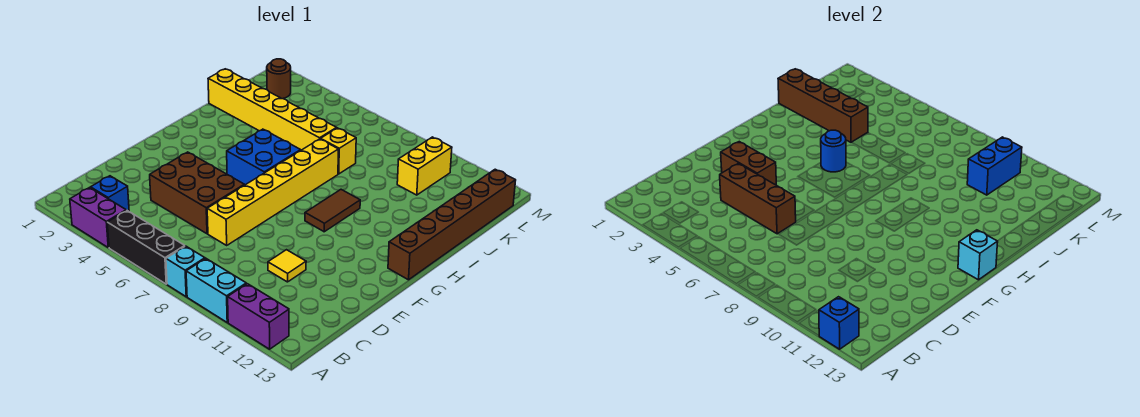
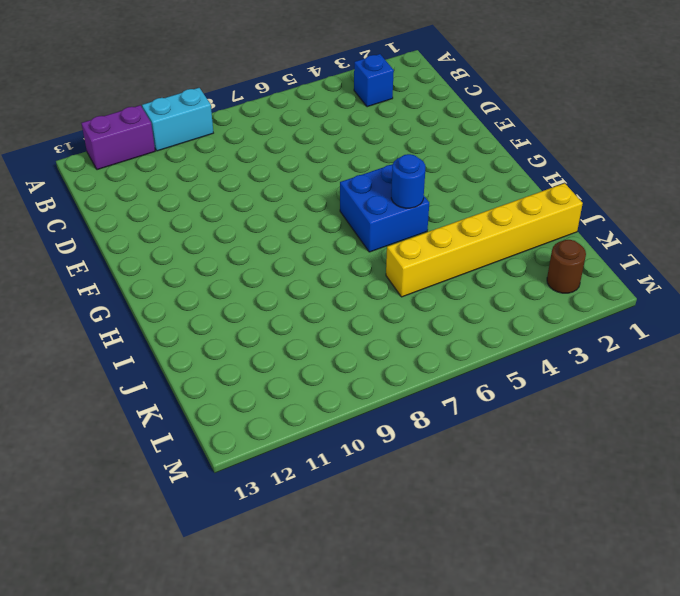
none -> purple brick A3:A4 level 1
none -> black brick A5:A7 level 1
none -> cyan brick A8 level 1

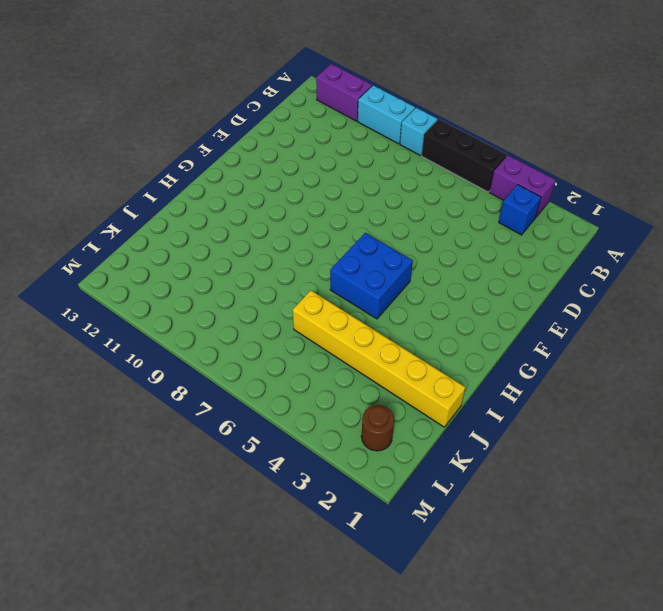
none -> brown brick D4:E6 level 1
none -> yellow brick D7:I7 level 1
none -> yellow tile D10 level 1

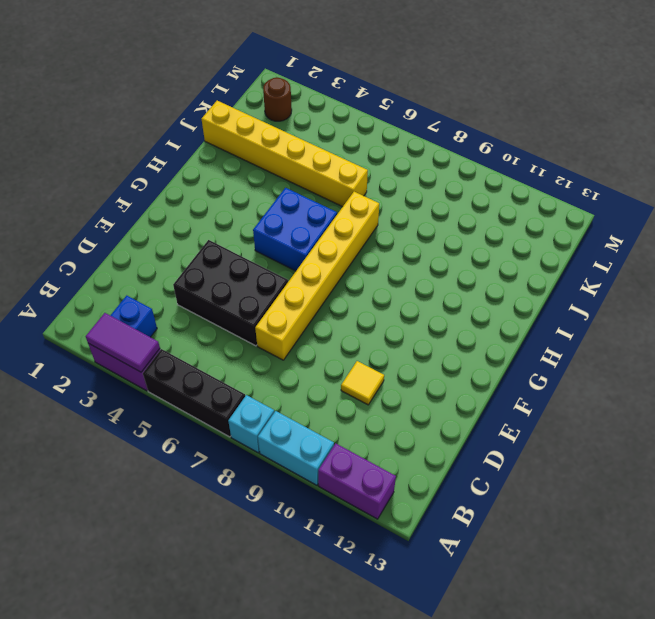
purple tile A3:A4 level 2 -> none
black brick D4:E6 level 1 -> brown brick D4:E6 level 1
none -> brown tile G9:H9 level 1
none -> brown brick G13:L13 level 1
none -> yellow brick J7 level 1

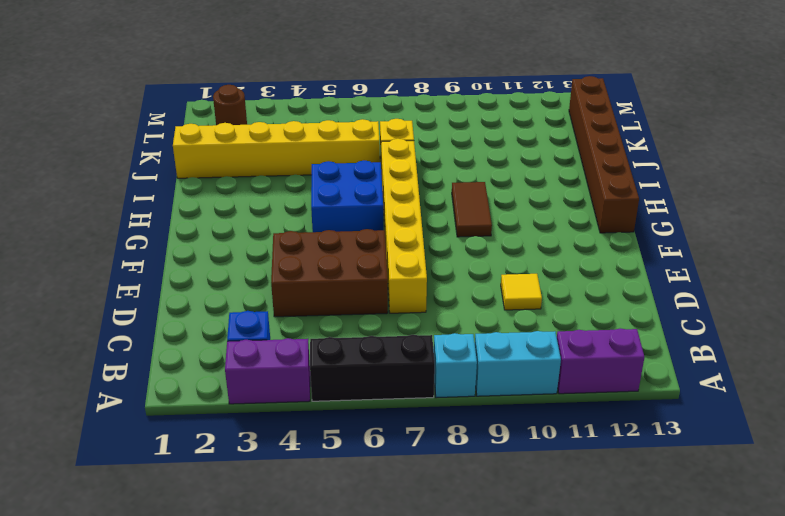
none -> yellow brick K10:L10 level 1
none -> blue brick A12 level 2
none -> brown brick D4:D6 level 2

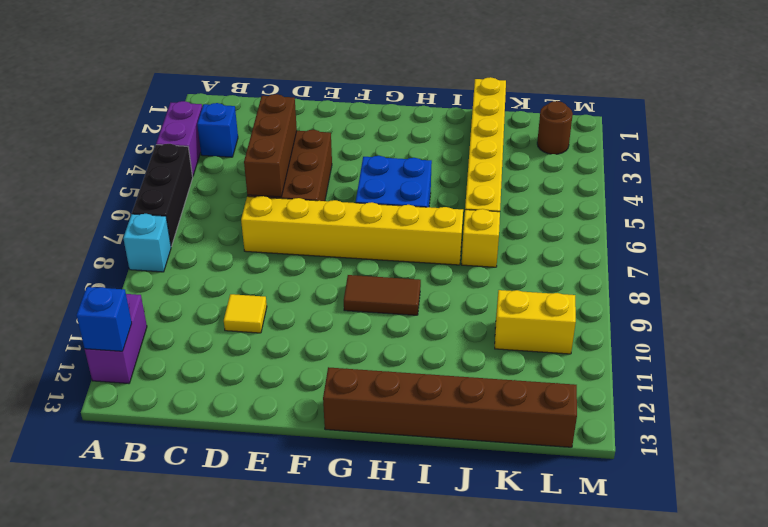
none -> cyan brick A9:A10 level 1
none -> brown brick E3:E4 level 2
none -> cyan brick G13 level 2

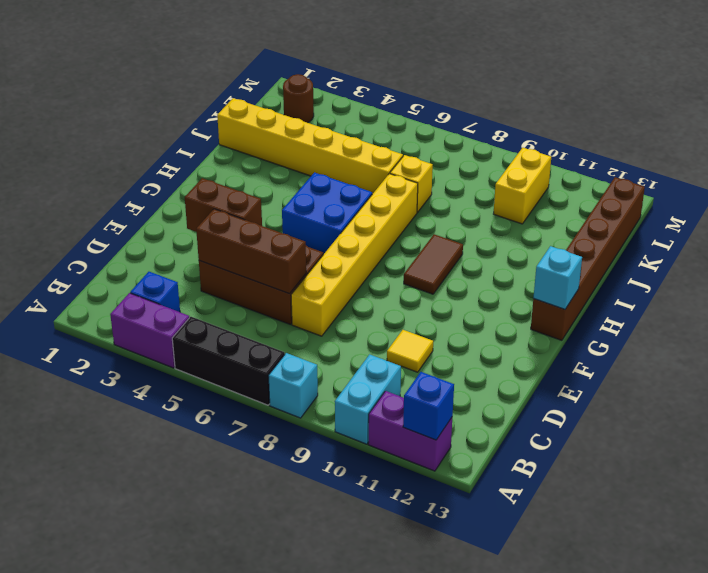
cyan brick A10:B10 level 1 -> cyan brick A9:A10 level 1
none -> blue round brick H5 level 2
none -> brown brick J1:J4 level 2
none -> blue brick K10:L10 level 2

